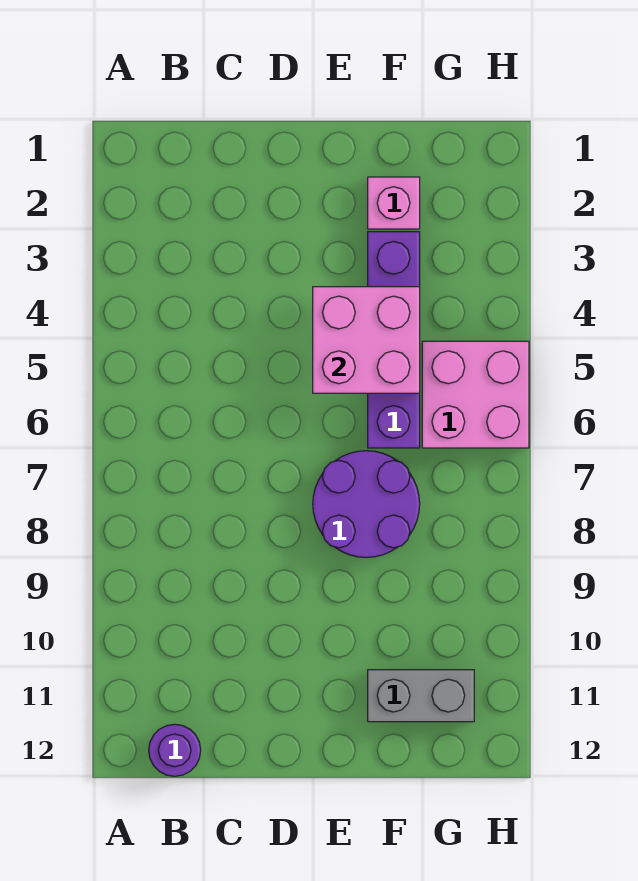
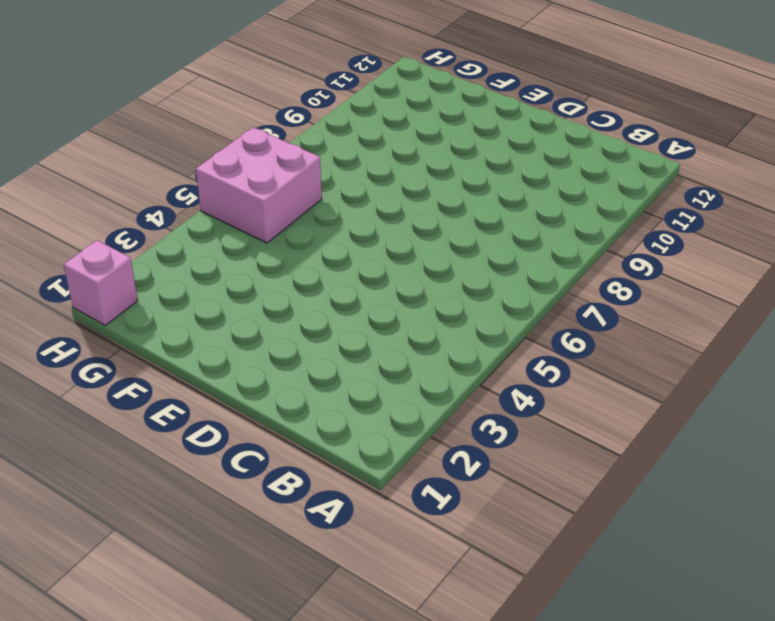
pink brick H1 level 1 -> pink brick F2 level 1
none -> purple round brick B12 level 1
none -> purple round brick E7:F8 level 1

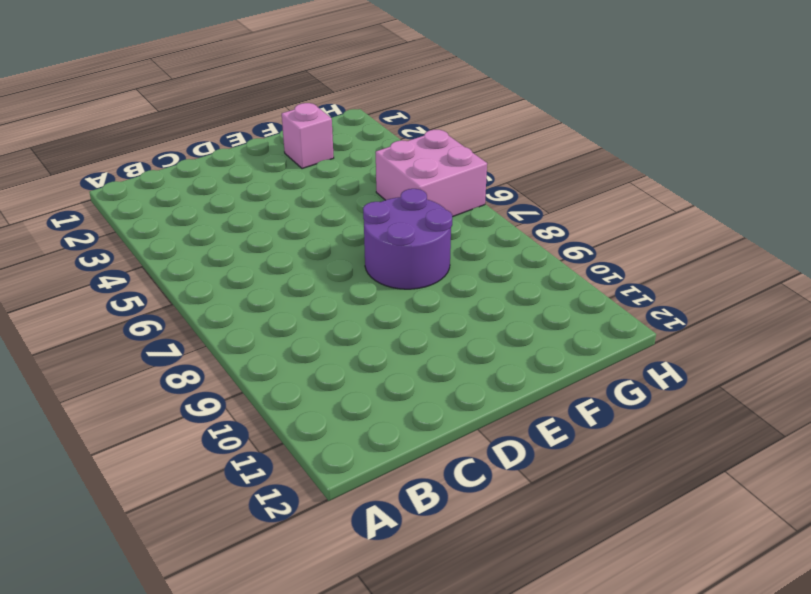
none -> purple round brick B12 level 1
none -> purple brick F3:F6 level 1

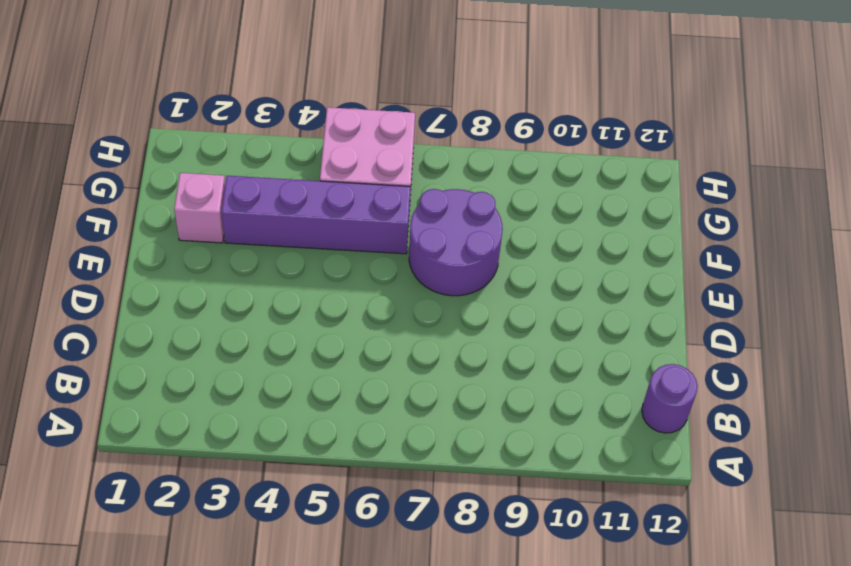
none -> grey brick F11:G11 level 1
none -> pink brick E4:F5 level 2

